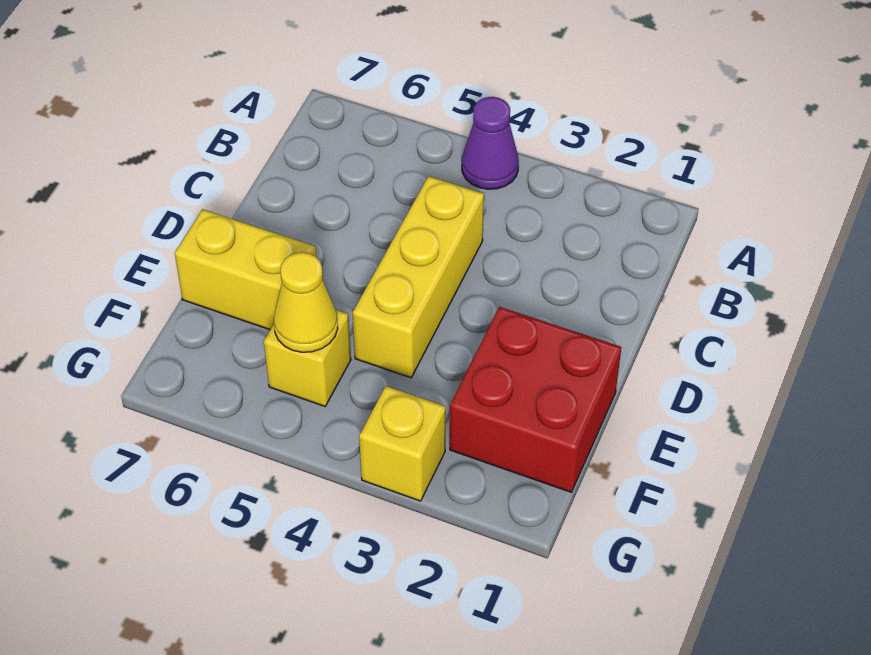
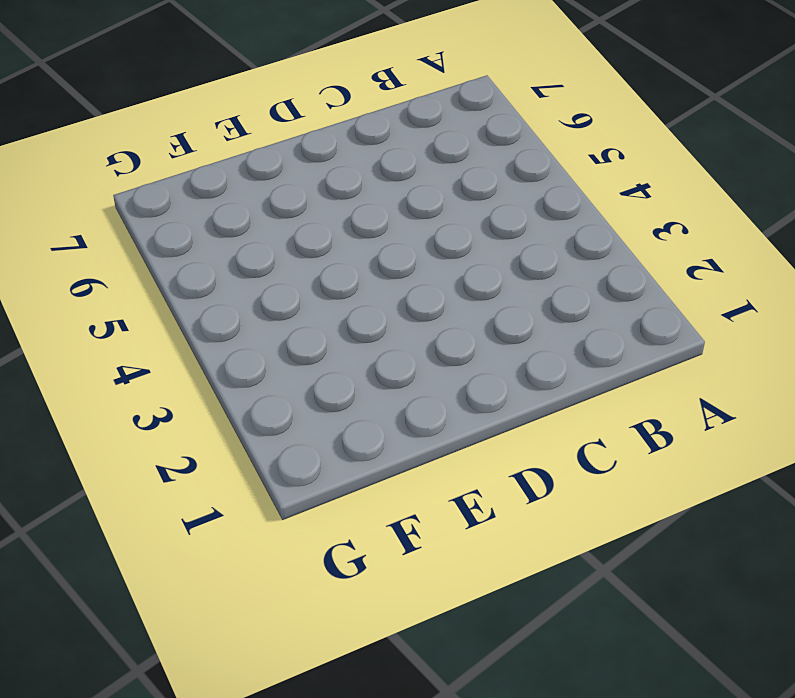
none -> purple cone A4 level 1
none -> yellow brick C4:E4 level 1

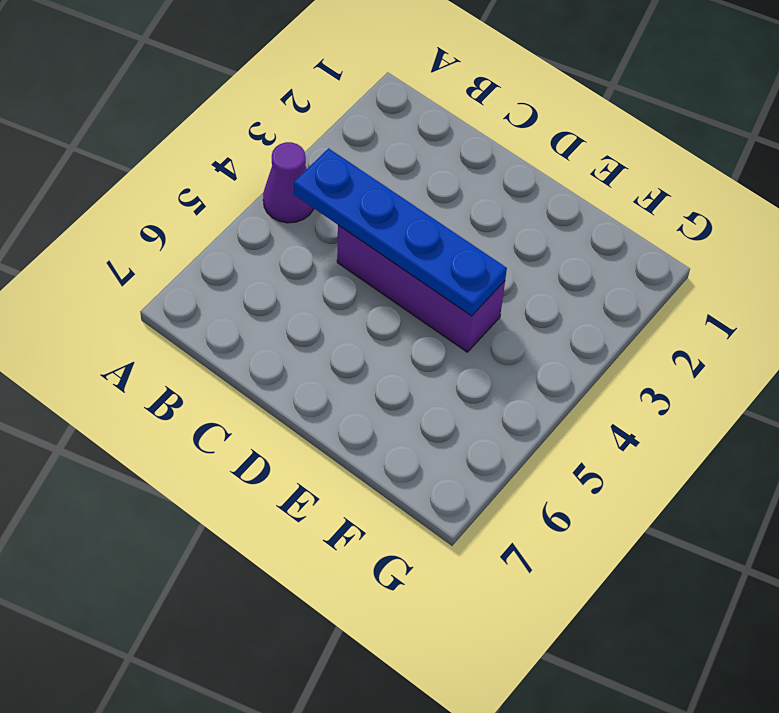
blue plate B4:E4 level 2 -> none
purple brick C4:E4 level 1 -> yellow brick C4:E4 level 1
none -> red brick E1:F2 level 1
none -> yellow brick E6:E7 level 1

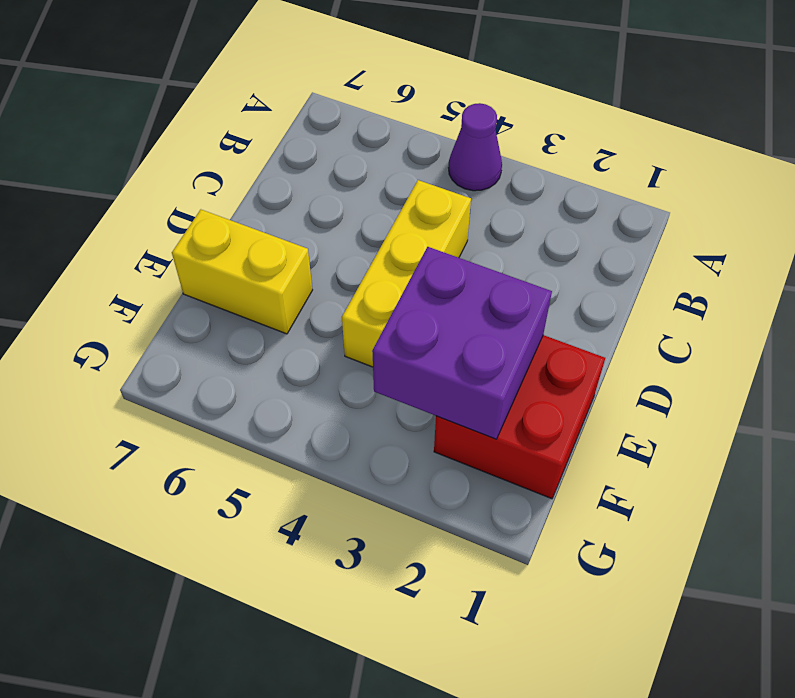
purple brick E2:F3 level 2 -> none
none -> yellow brick F5 level 1
none -> yellow brick G3 level 1

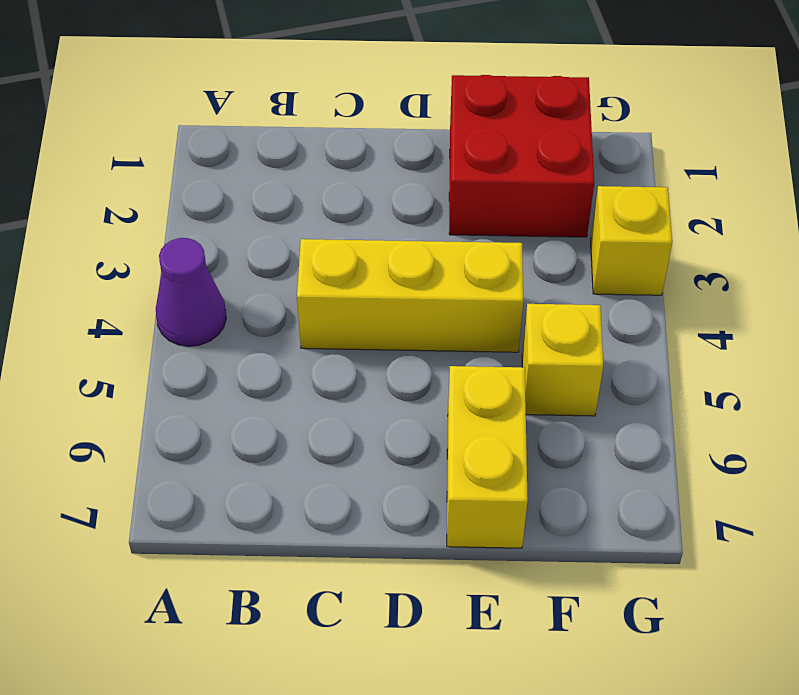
none -> yellow cone F5 level 2

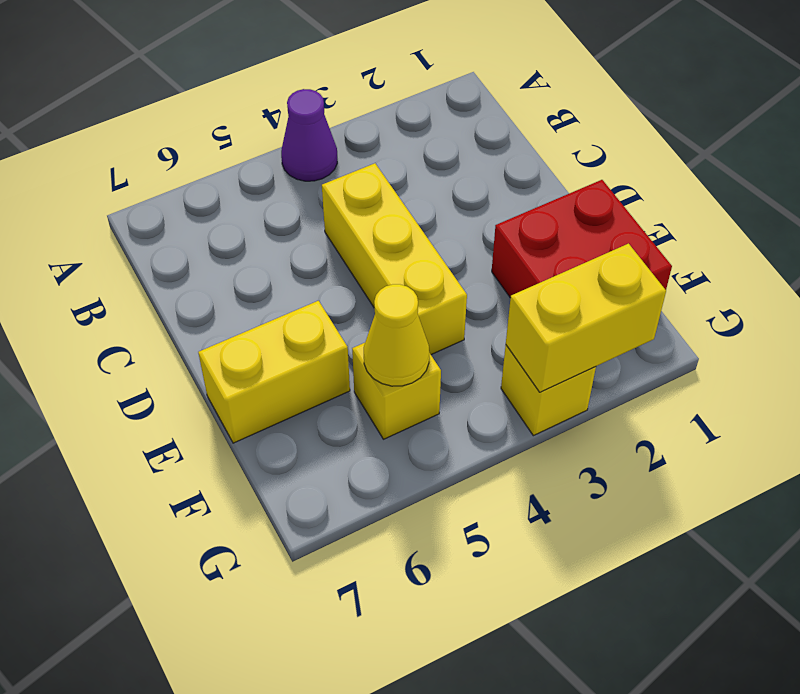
yellow brick G2:G3 level 2 -> none

